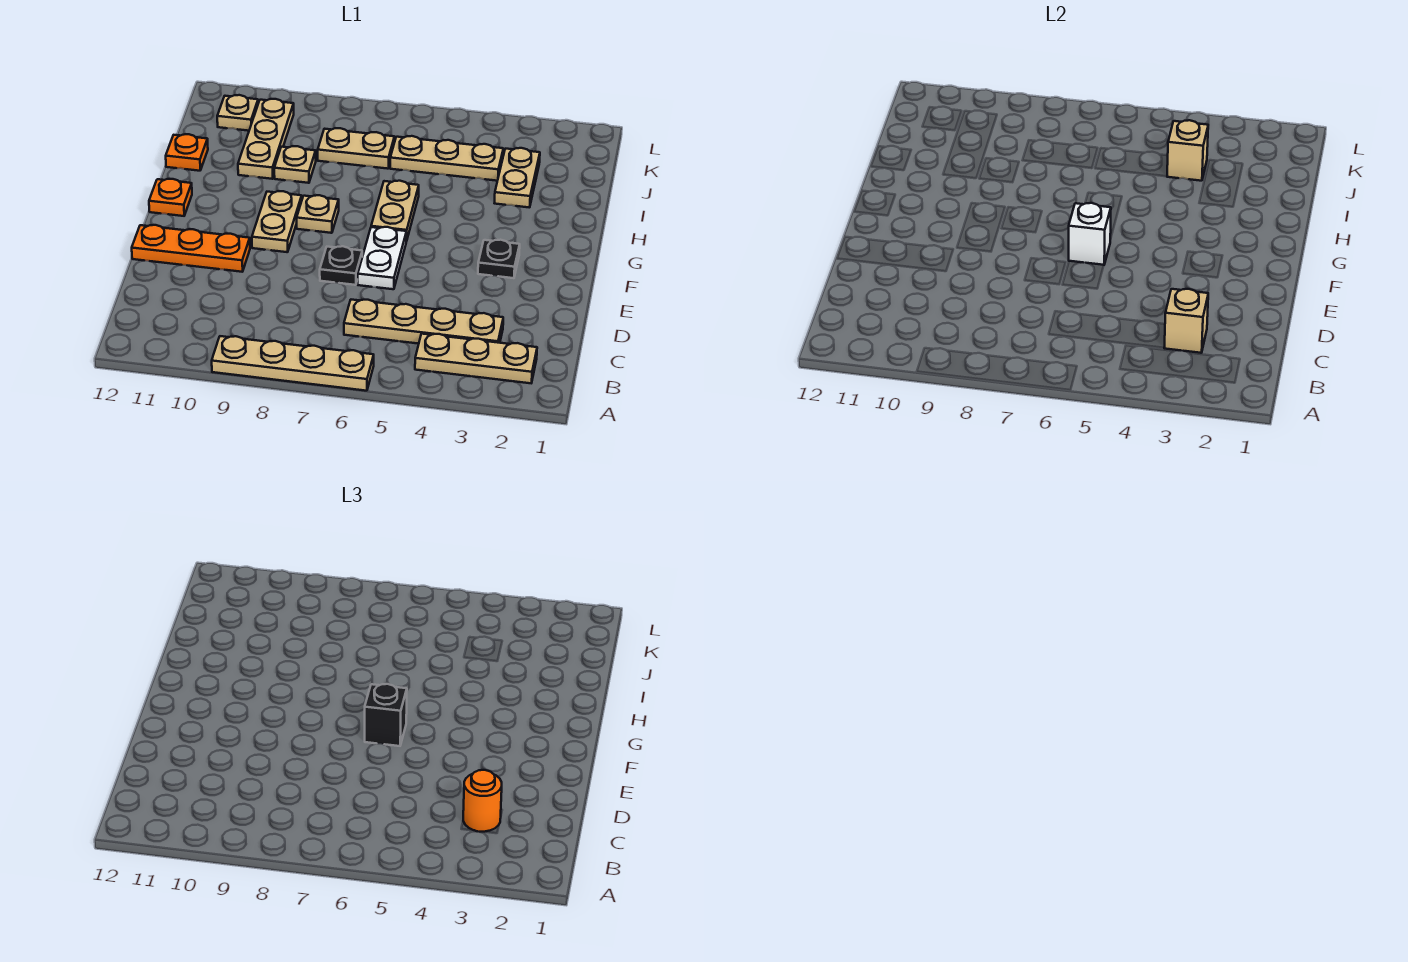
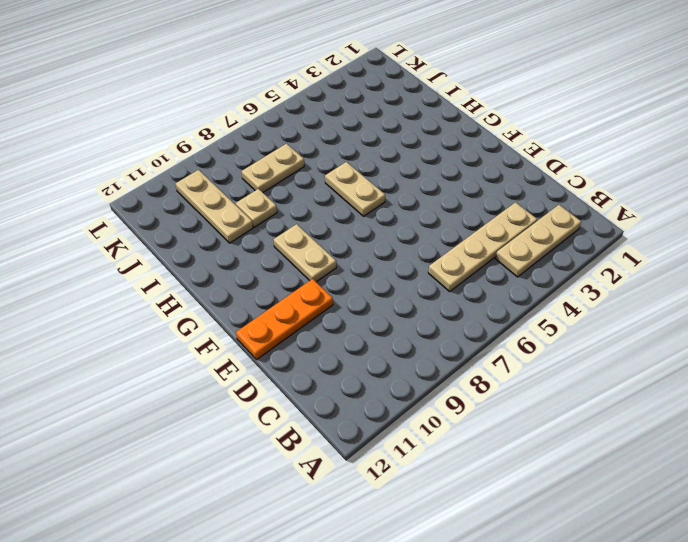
none -> tan plate A6:A9 level 1
none -> white plate E6:F6 level 1
none -> black plate E7 level 1

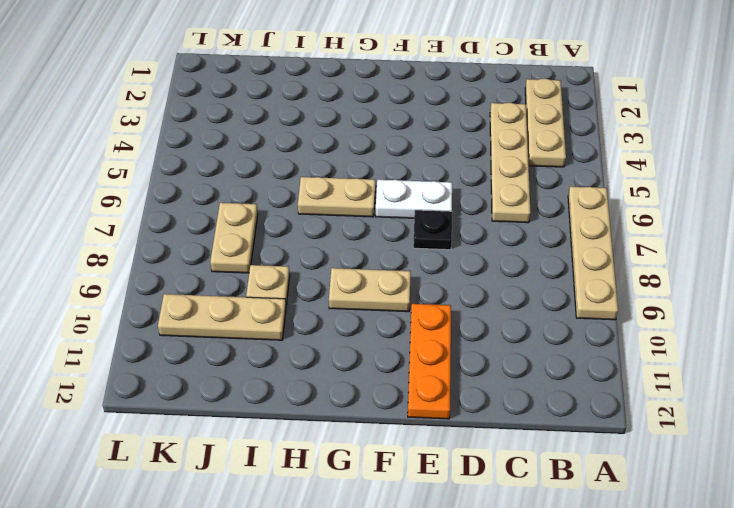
none -> black plate F3 level 1
none -> tan plate G8 level 1
none -> orange plate G12 level 1

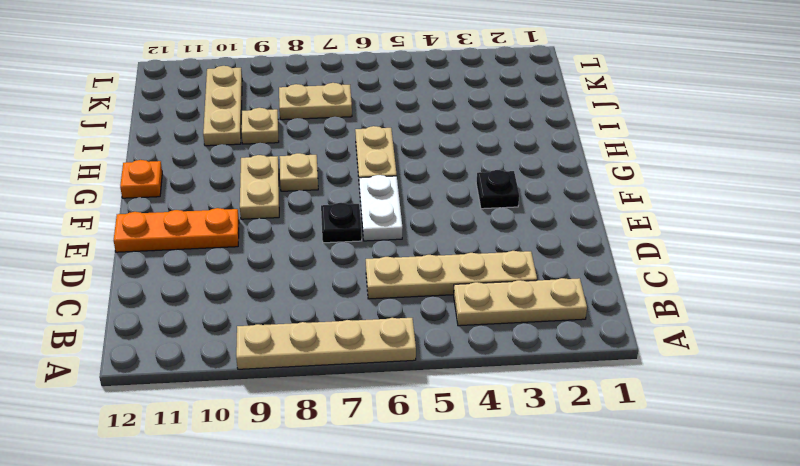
none -> tan plate I3:J3 level 1
none -> orange plate I12 level 1
none -> tan plate J4:J6 level 1

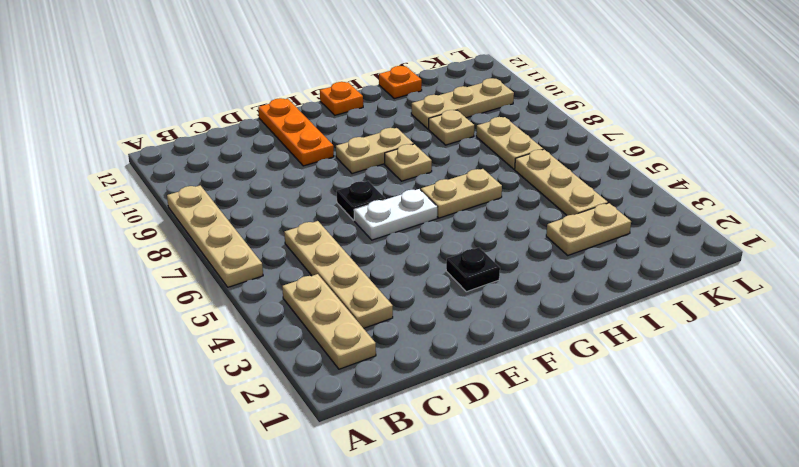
none -> tan plate K11 level 1
none -> tan brick C3 level 2
none -> white brick F6 level 2

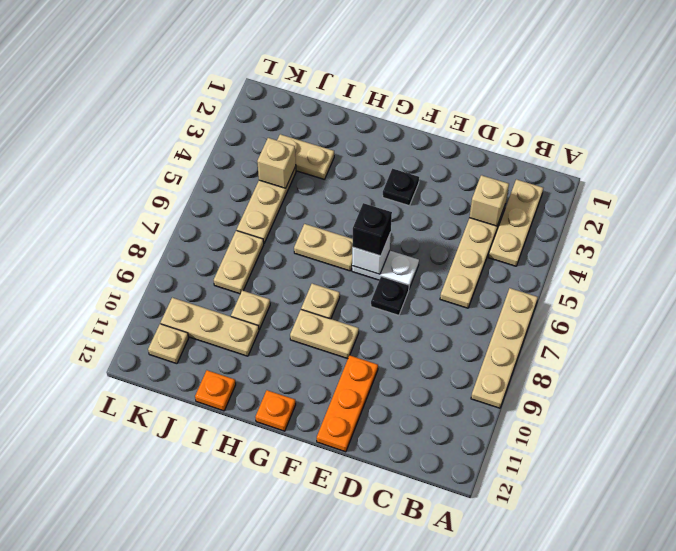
none -> orange round brick C3 level 3

